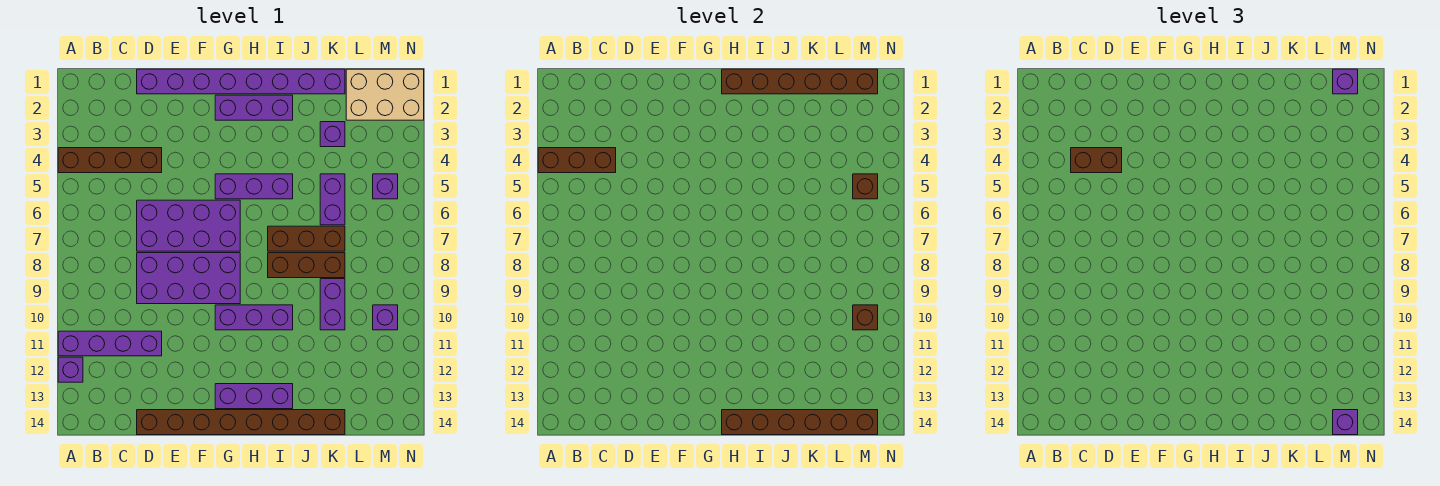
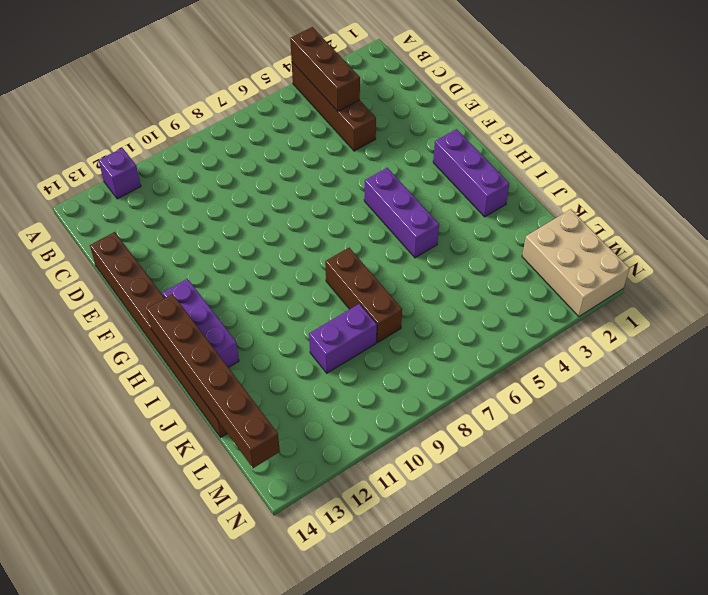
none -> purple brick A11:D11 level 1
none -> purple brick D1:K1 level 1
none -> purple brick D6:G7 level 1

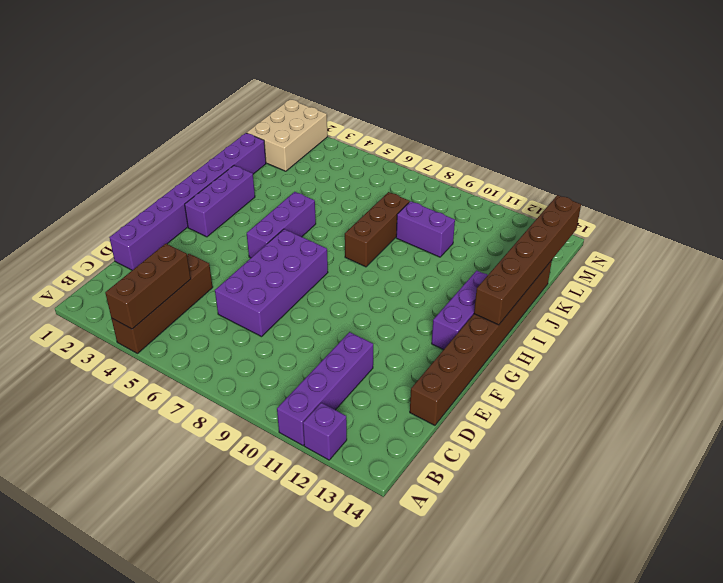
none -> purple brick D8:G9 level 1
none -> purple brick G10:I10 level 1
none -> brown brick I7:K7 level 1

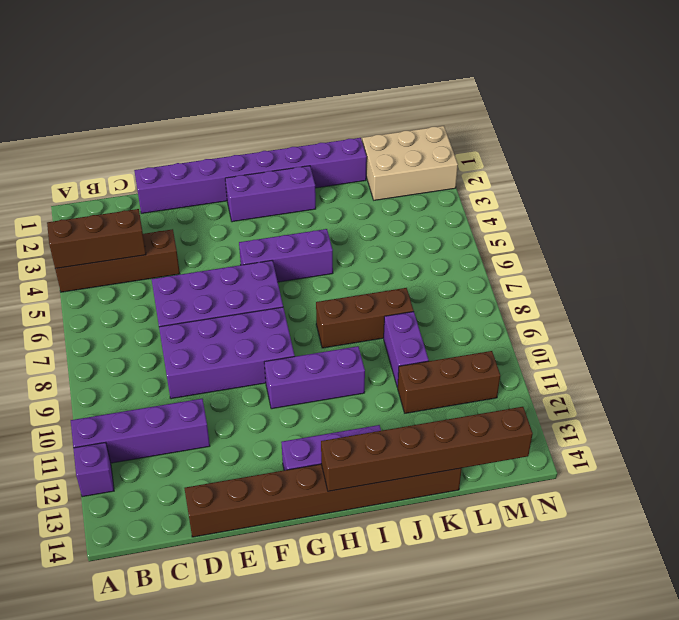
brown brick K11:M11 level 1 -> brown brick I7:K7 level 1
none -> purple brick K3 level 1
none -> purple brick K5:K6 level 1
none -> purple brick M5 level 1

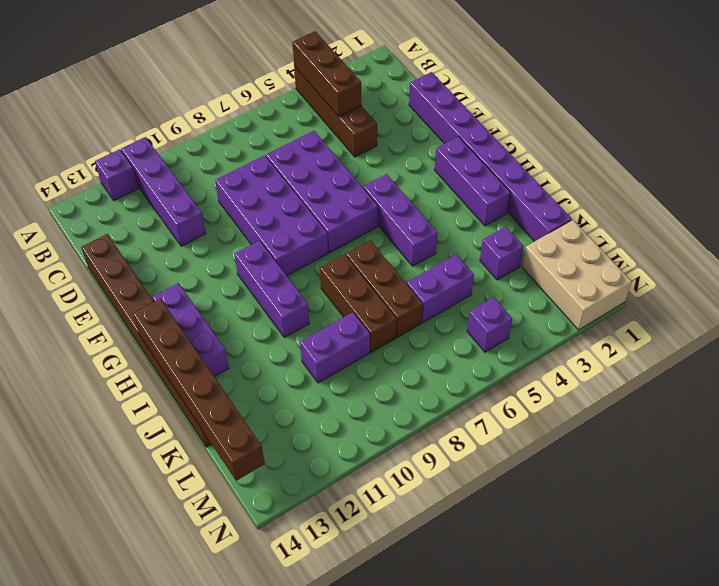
none -> purple brick M10 level 1
none -> brown brick H1:M1 level 2
none -> brown brick M5 level 2

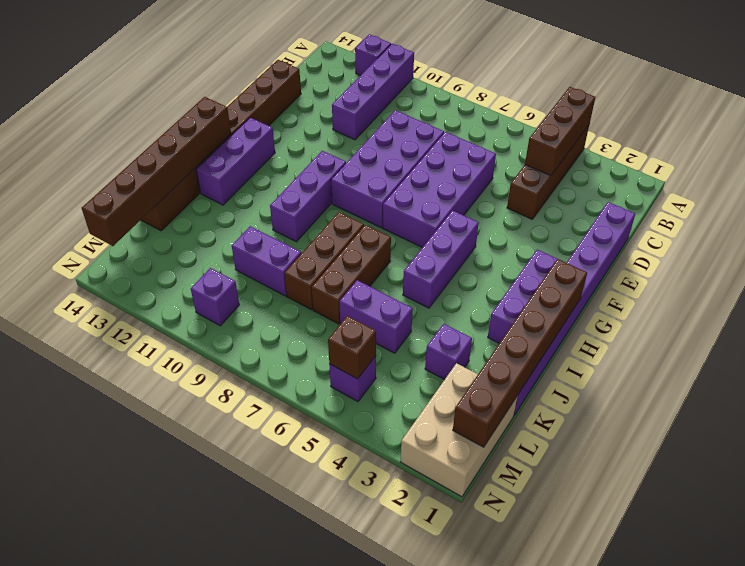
none -> brown brick M10 level 2
none -> brown brick C4:D4 level 3
none -> purple brick M1 level 3

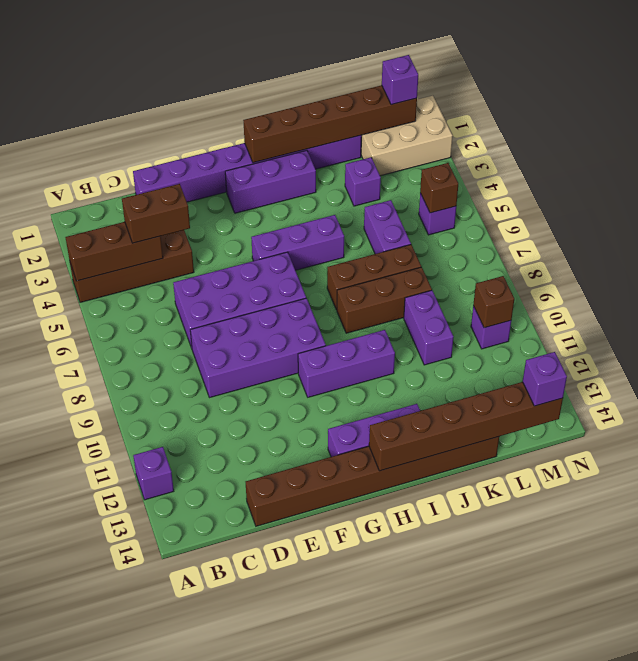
none -> purple brick A11:D11 level 1

